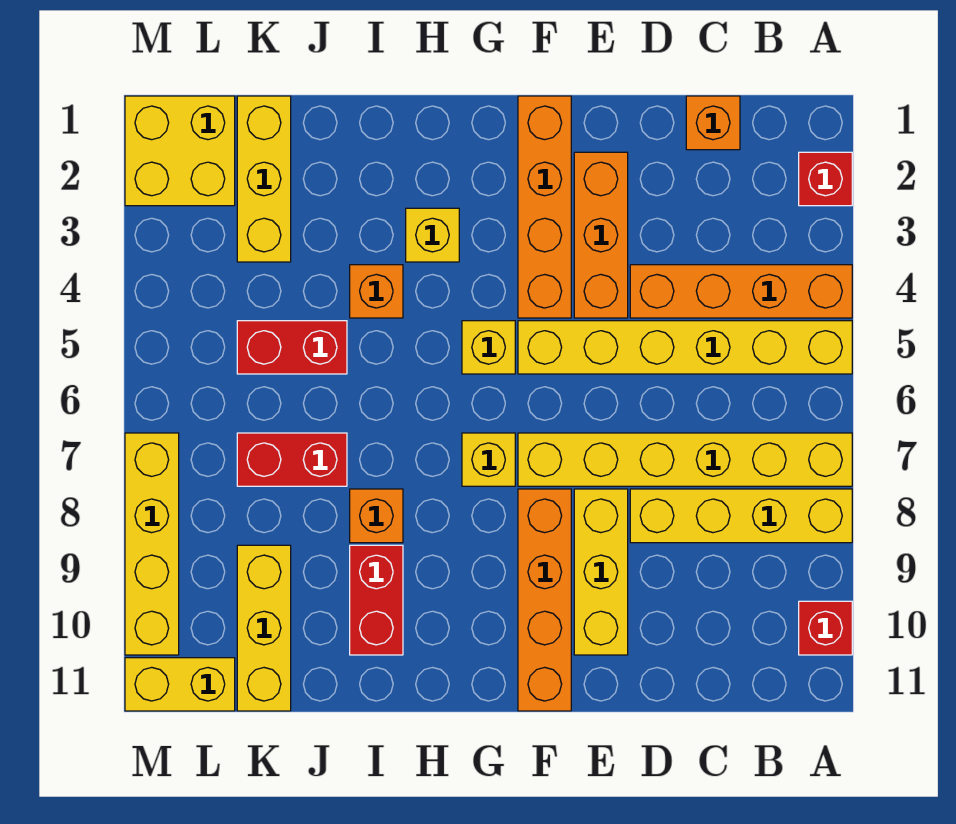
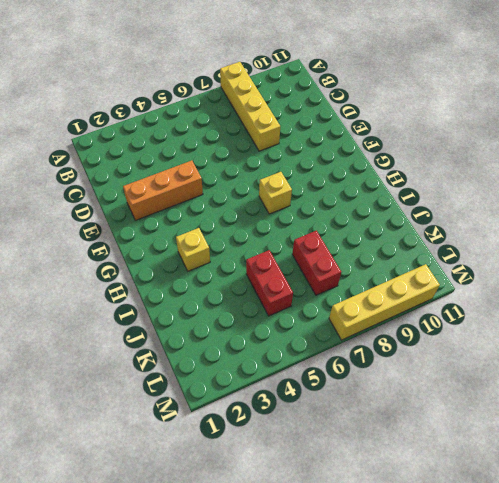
none -> red brick A2 level 1
none -> orange brick A4:D4 level 1
none -> yellow brick A5:F5 level 1

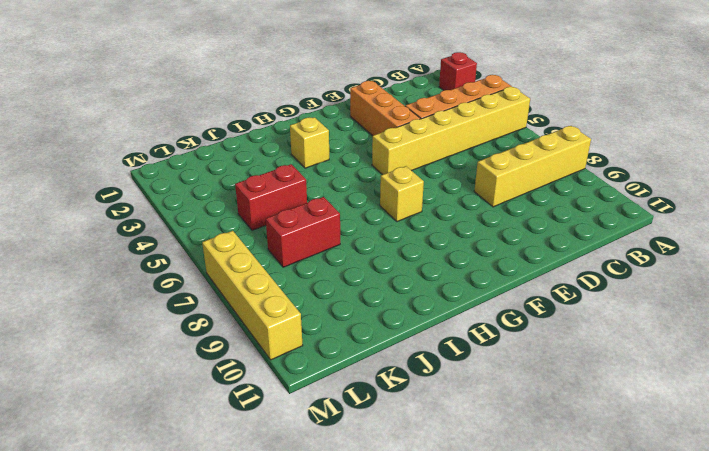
none -> yellow brick A7:F7 level 1
none -> red brick A10 level 1
none -> orange brick C1 level 1

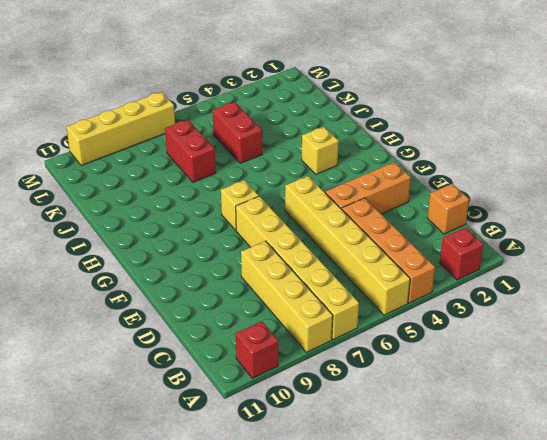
none -> yellow brick E8:E10 level 1
none -> orange brick F1:F4 level 1
none -> orange brick F8:F11 level 1

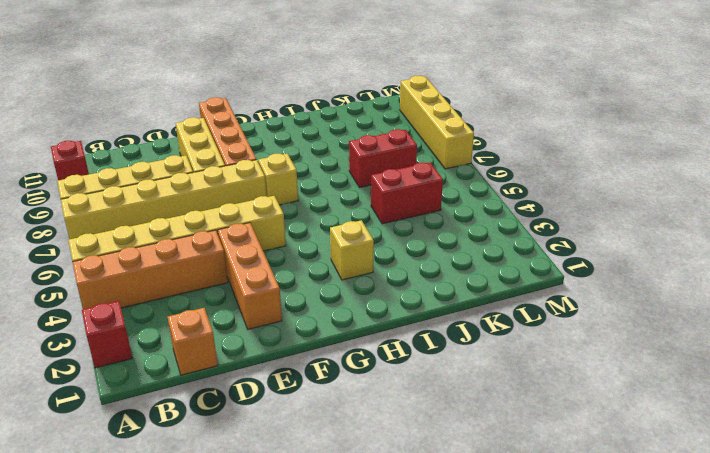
none -> orange brick F1:F4 level 1
none -> yellow brick G5 level 1
none -> orange brick I4 level 1

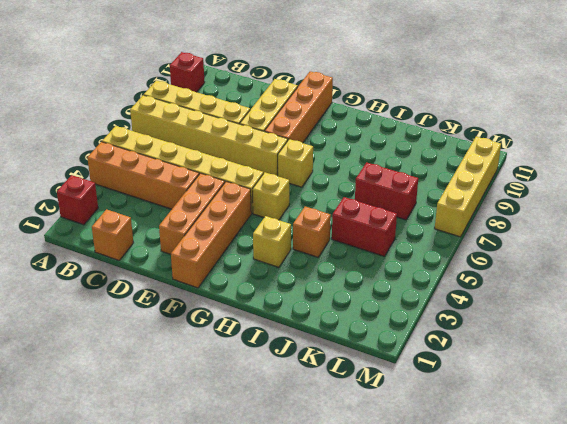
none -> orange brick I8 level 1
none -> red brick I9:I10 level 1
none -> yellow brick K1:K3 level 1

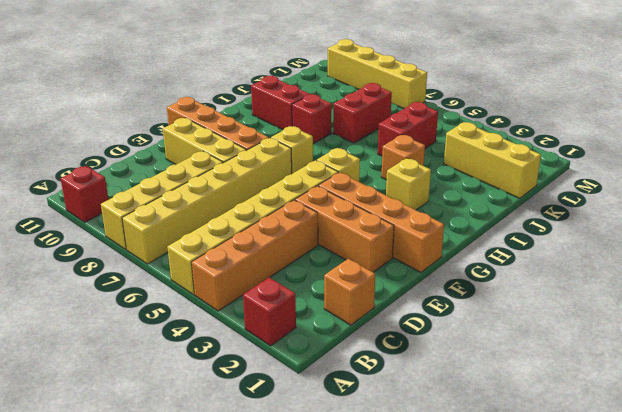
red brick I8 level 1 -> orange brick I8 level 1
none -> yellow brick K9:K11 level 1
none -> yellow brick L1:M2 level 1
none -> yellow brick L11:M11 level 1

